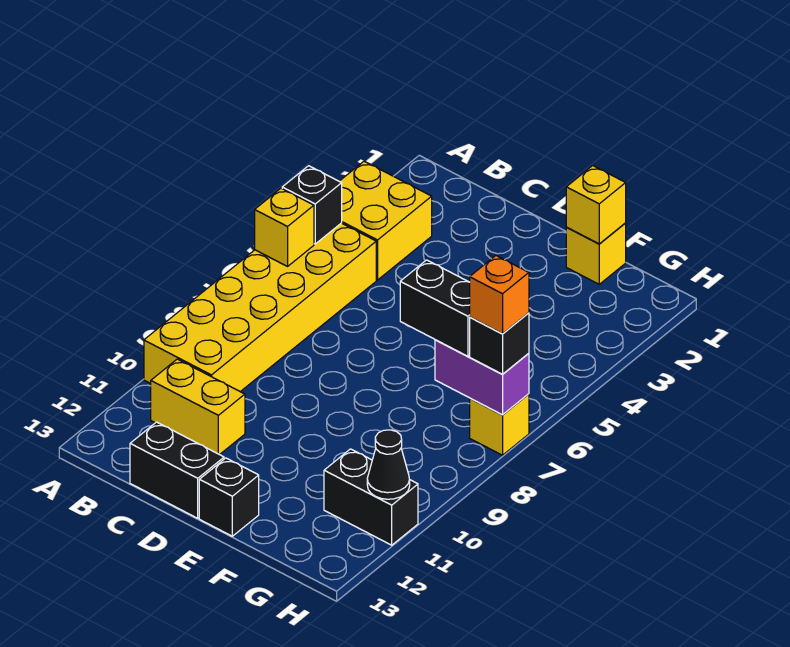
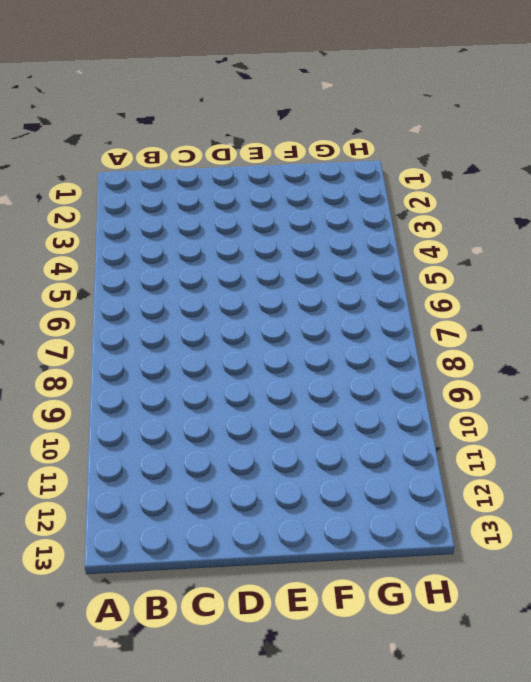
none -> yellow brick A3:B4 level 1
none -> yellow brick A5:B10 level 1
none -> yellow brick B11:C11 level 1

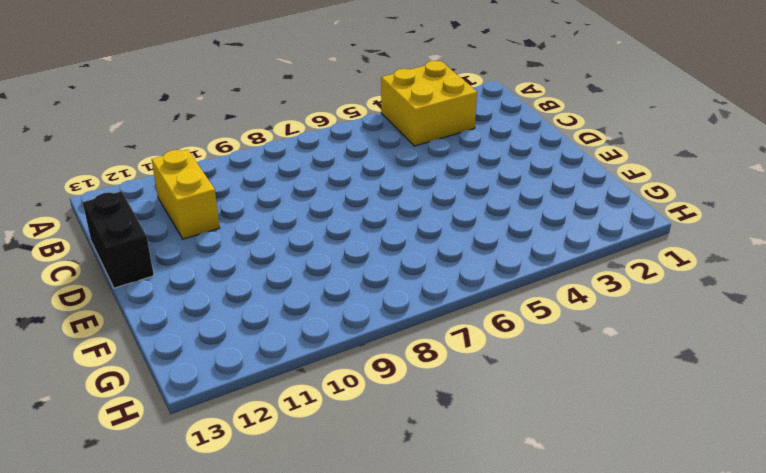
none -> yellow brick A5:B10 level 1
none -> black brick E13 level 1
none -> yellow brick F1 level 1

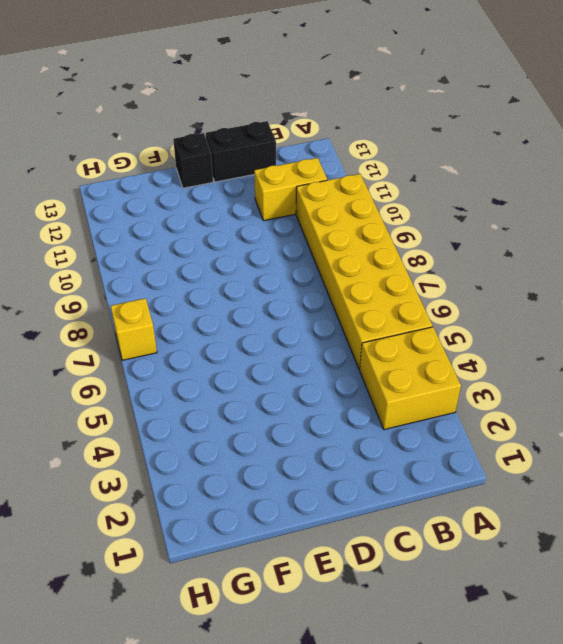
none -> yellow brick F1 level 1
none -> black brick G11:H11 level 1
none -> black brick A5 level 2

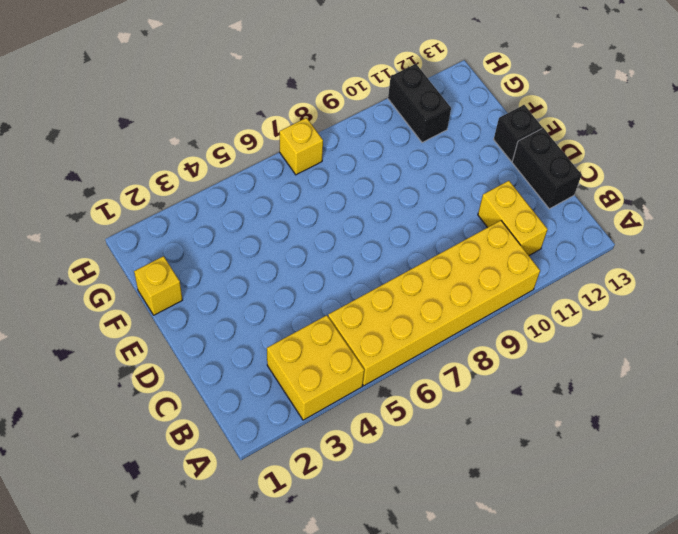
none -> black brick A5 level 2
none -> yellow brick A6 level 2
none -> yellow brick F1 level 2

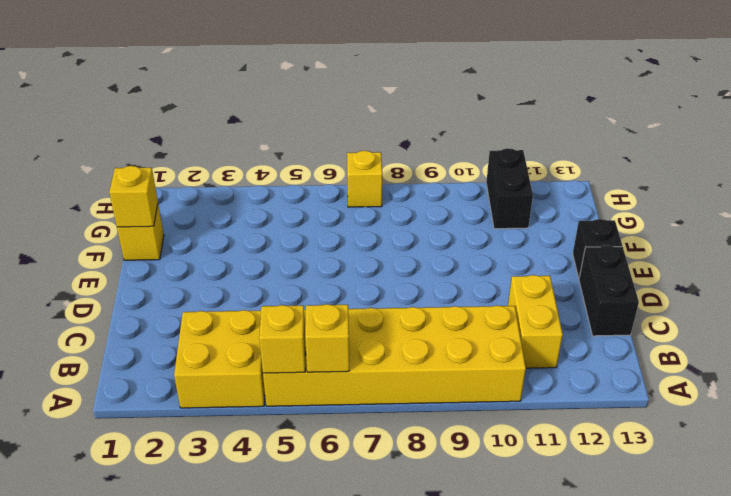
yellow brick A5 level 2 -> black brick A5 level 2
none -> purple brick G7:H7 level 2
none -> black cone H11 level 2
none -> black brick F7:G7 level 3

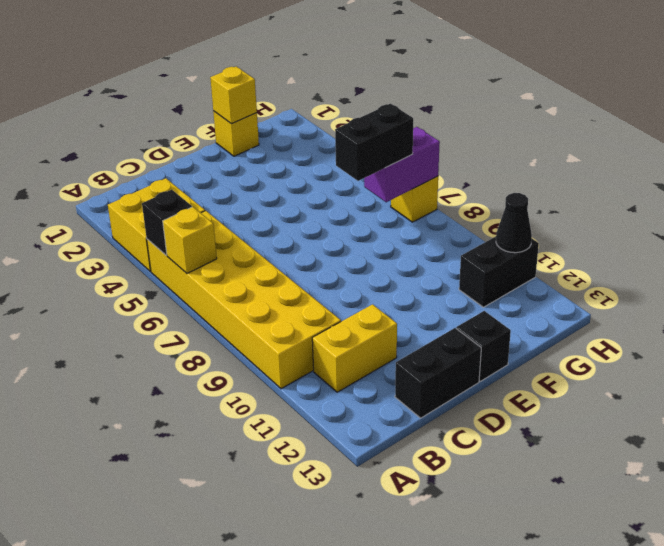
none -> black brick H7 level 3
none -> orange brick H7 level 4

